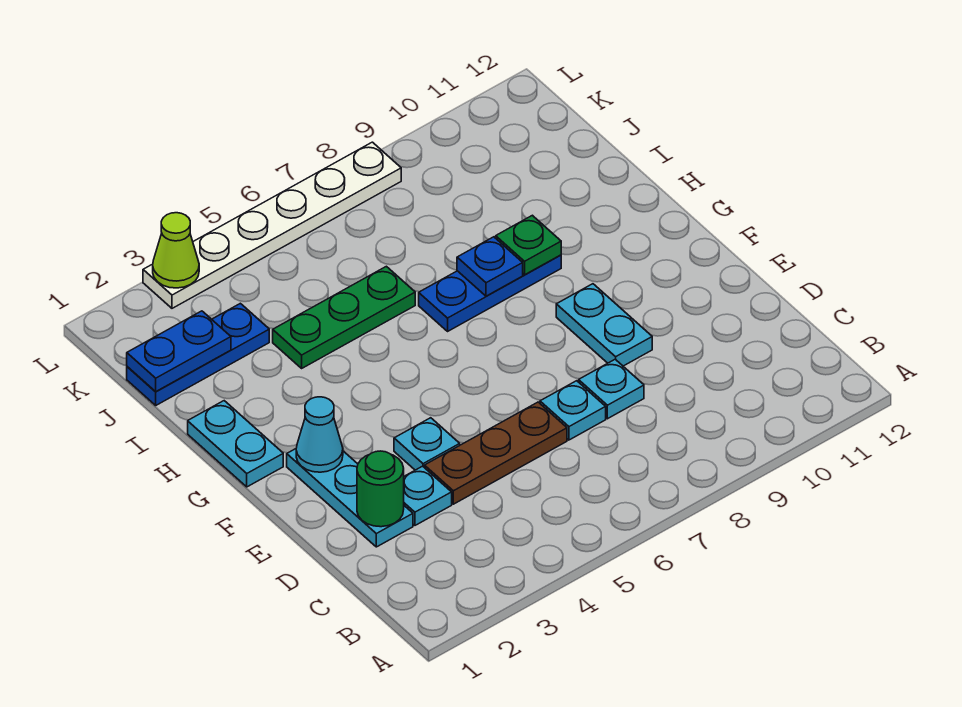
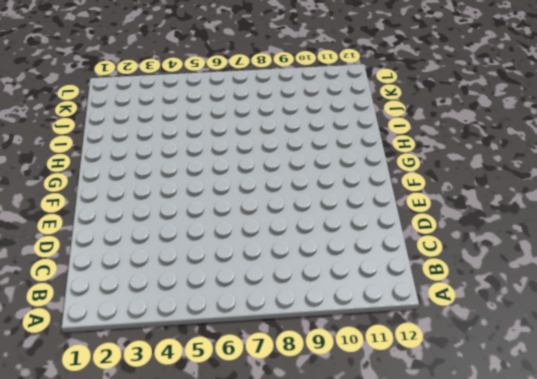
none -> cyan plate D2:F2 level 1
none -> cyan plate D3 level 1
none -> brown plate D4:D6 level 1

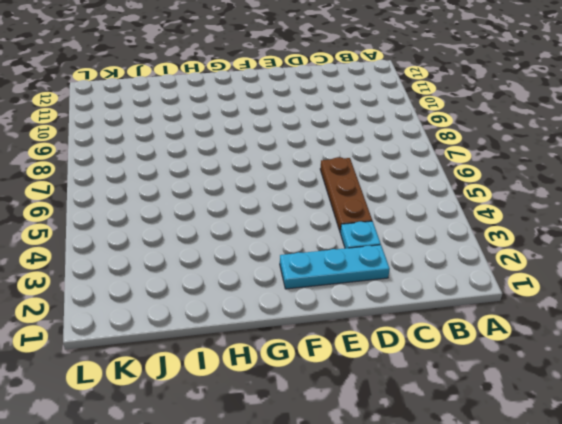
none -> cyan plate D7 level 1
none -> cyan plate D8 level 1
none -> cyan plate E4 level 1

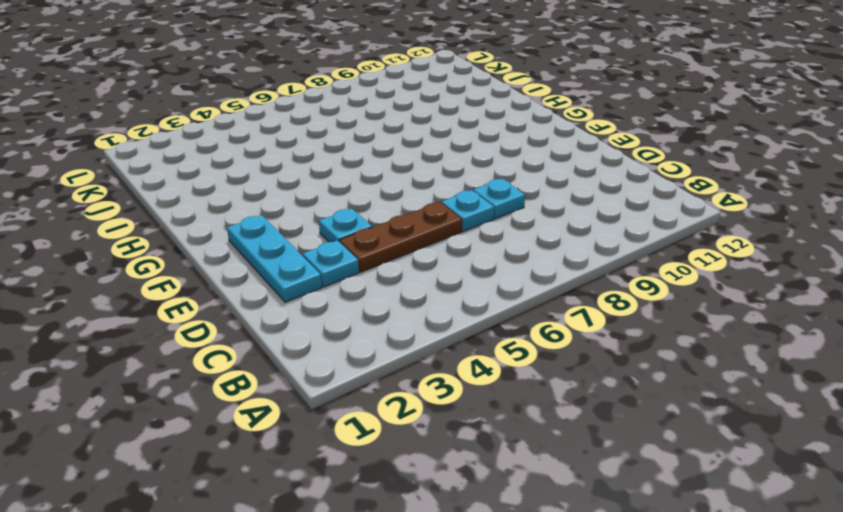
none -> cyan plate E9:F9 level 1
none -> cyan plate G1:H1 level 1
none -> blue plate H7:H9 level 1

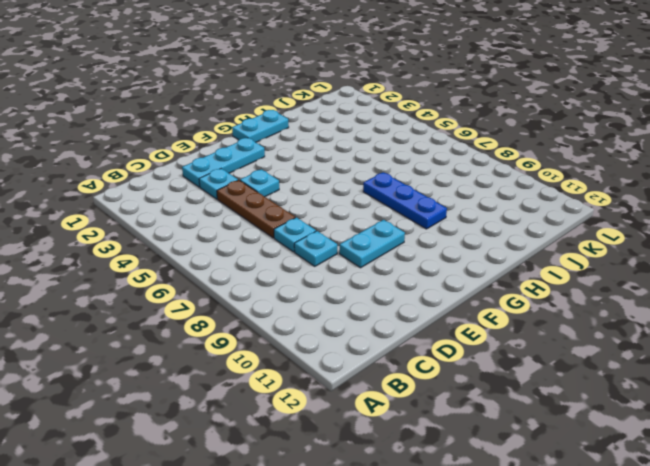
none -> green plate I4:I6 level 1
none -> blue plate J1:J3 level 1
none -> white plate L3:L8 level 1

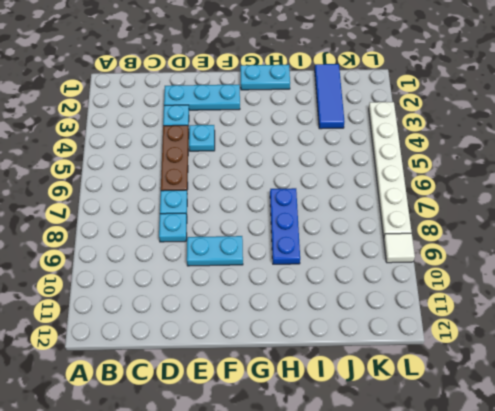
blue tile J1:J3 level 1 -> blue plate J1:J3 level 1
white tile L9 level 1 -> none
none -> green plate I4:I6 level 1
none -> green round brick D2 level 2
none -> cyan cone F2 level 2

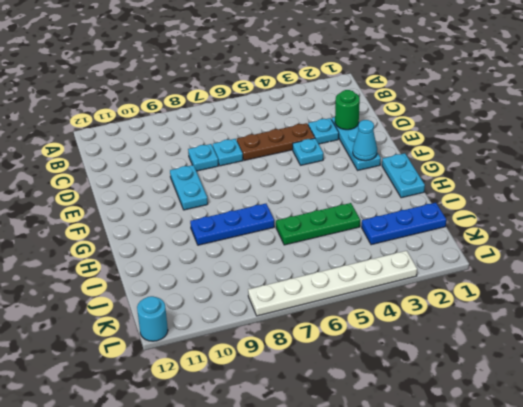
cyan round brick L12 level 1 -> none
none -> blue plate H8 level 2
none -> green plate H9 level 2
none -> blue plate J1:J2 level 2

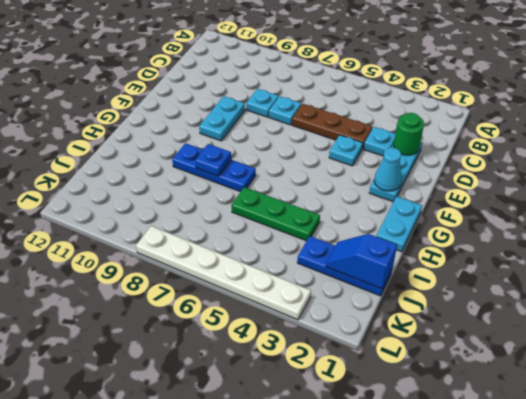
blue slope J1:J2 level 2 top 1 -> blue plate J1:J2 level 2
none -> green plate H9 level 2
none -> lime cone L3 level 2

